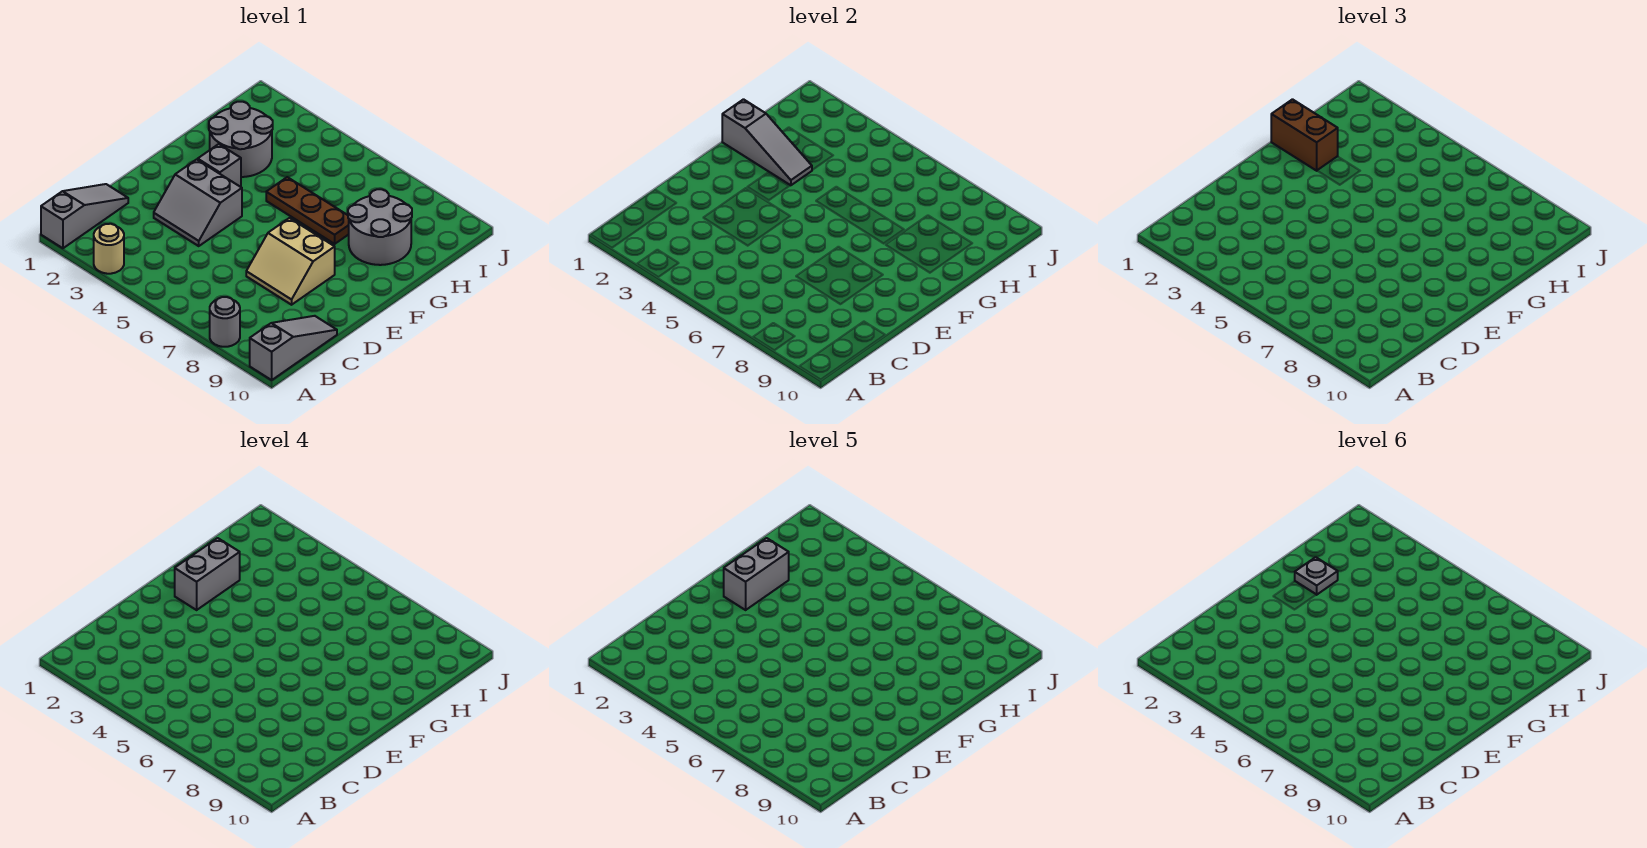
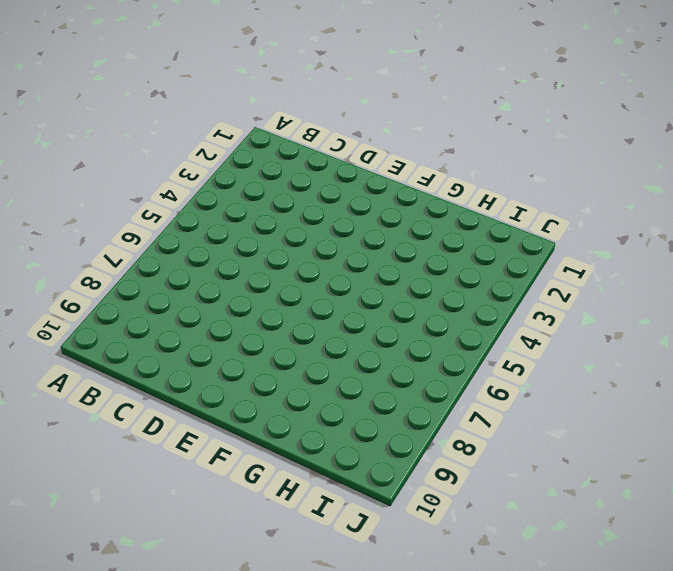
none -> grey slope A1:C1 level 1 top A
none -> tan round brick A3 level 1
none -> grey round brick A8 level 1

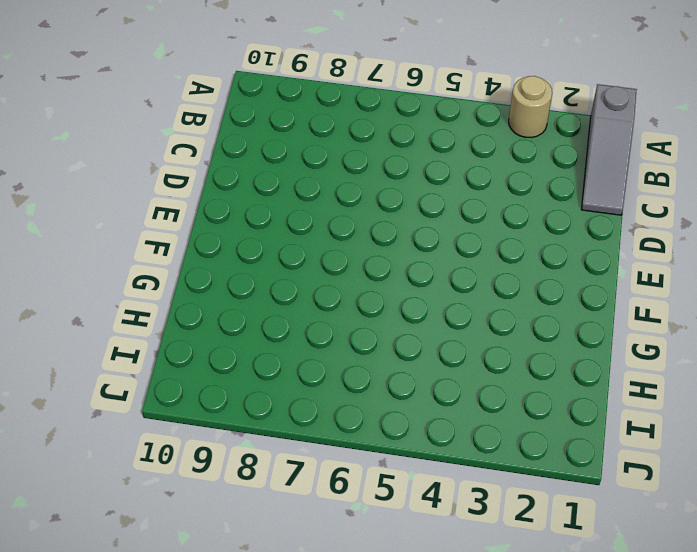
none -> grey round brick A8 level 1
none -> grey slope A10:C10 level 1 top A
none -> grey slope D3:E4 level 1 top E

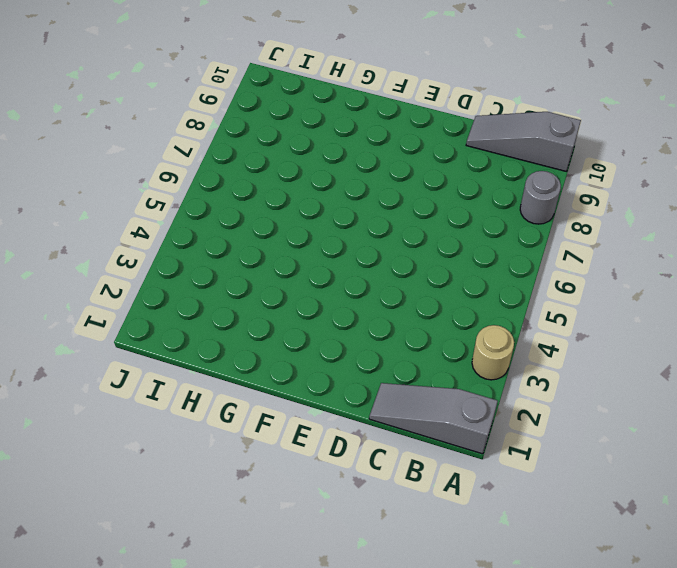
none -> grey slope D3:E4 level 1 top E
none -> tan slope D7:E8 level 1 top E
none -> grey brick F3 level 1

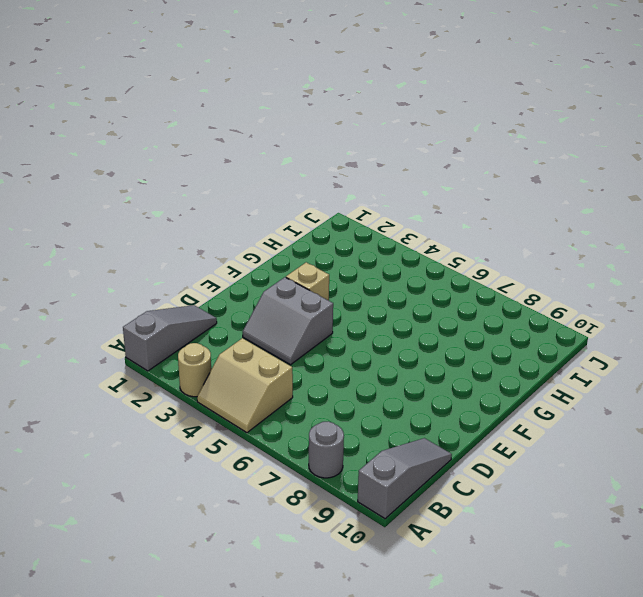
tan slope A4:B5 level 1 top B -> tan slope D7:E8 level 1 top E
tan brick F3 level 1 -> grey brick F3 level 1
none -> grey round brick G2:H3 level 1
none -> brown plate G5:G7 level 1
none -> grey round brick G8:H9 level 1

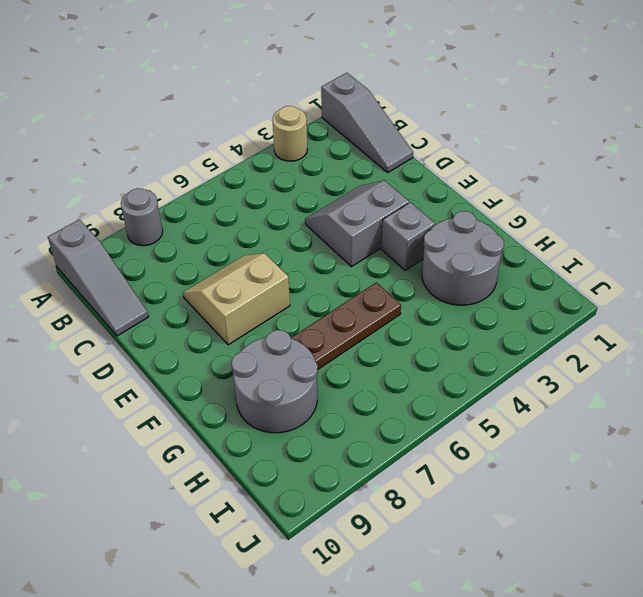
none -> grey slope G1:G3 level 2 top 1
none -> brown brick G1:G2 level 3
none -> grey brick F2:G2 level 4

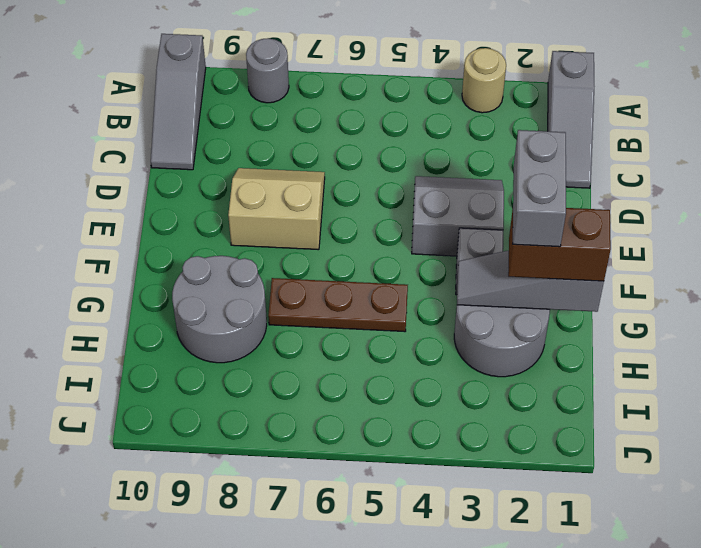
none -> grey brick F2:G2 level 5
none -> grey plate G2 level 6

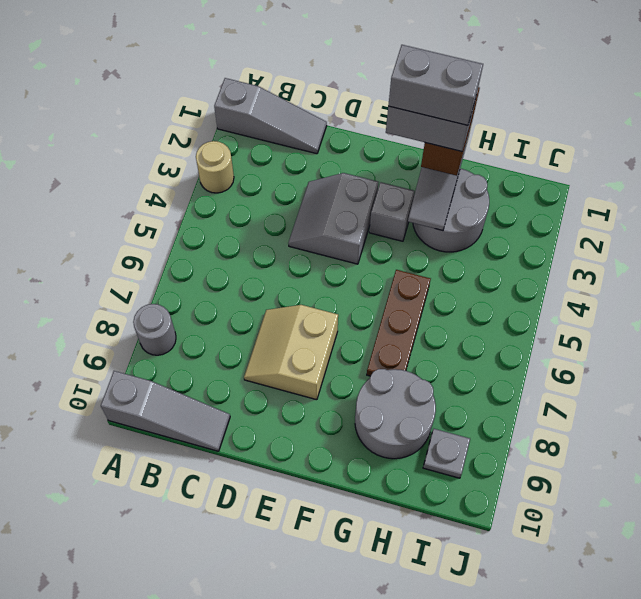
grey plate I9 level 1 -> grey plate G2 level 6

